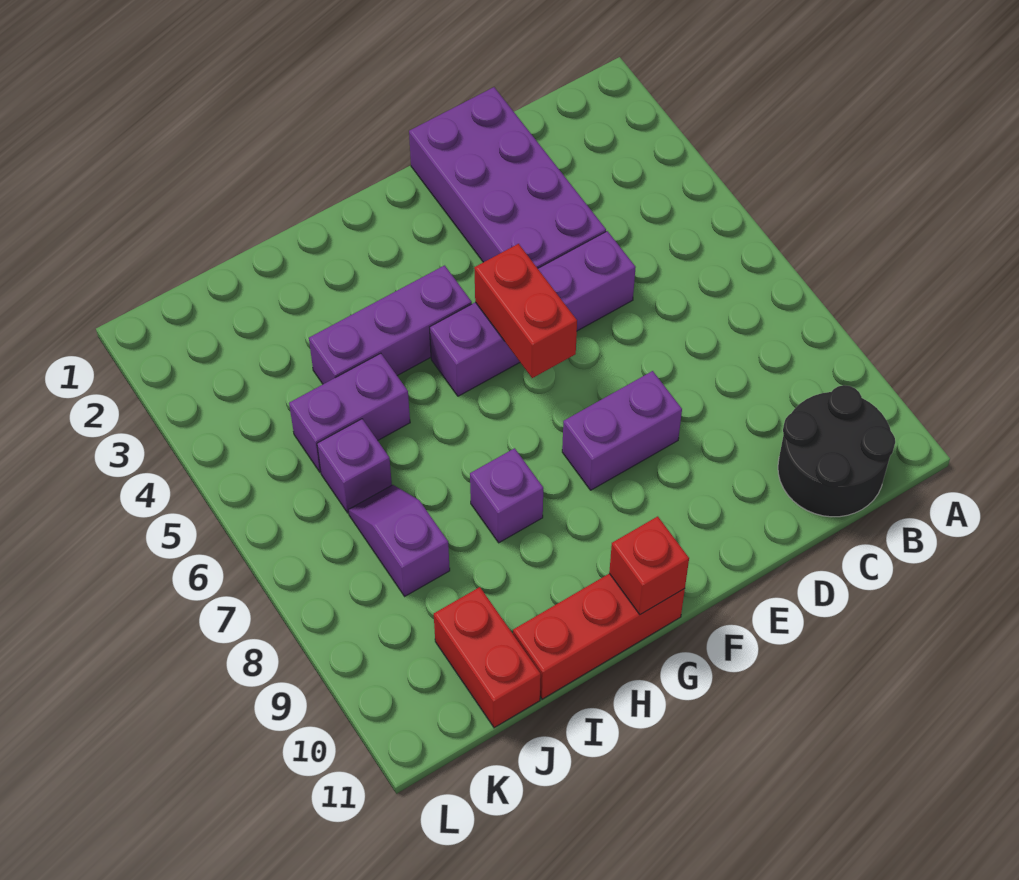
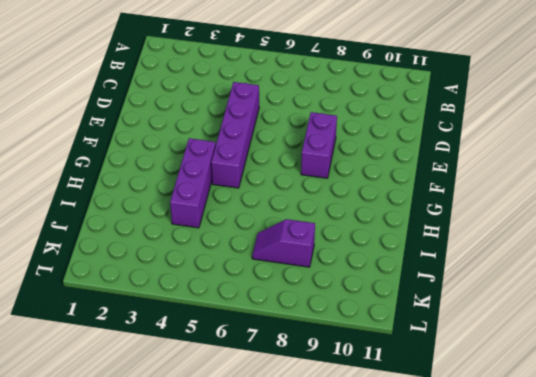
none -> black round brick B10:C11 level 1
none -> purple brick D1:E4 level 1
none -> red brick G11:I11 level 1

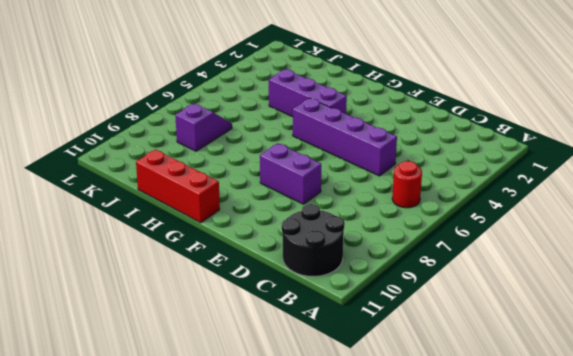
red round brick B6 level 1 -> none
none -> purple brick D1:E4 level 1
none -> purple brick H8 level 1
none -> purple brick I5:J5 level 1

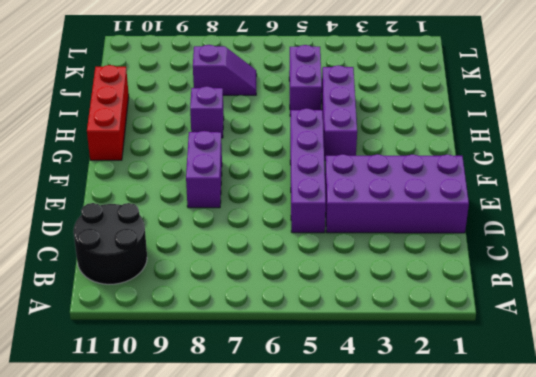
none -> purple brick J6 level 1
none -> red brick J10:J11 level 1
none -> red brick F5:F6 level 2

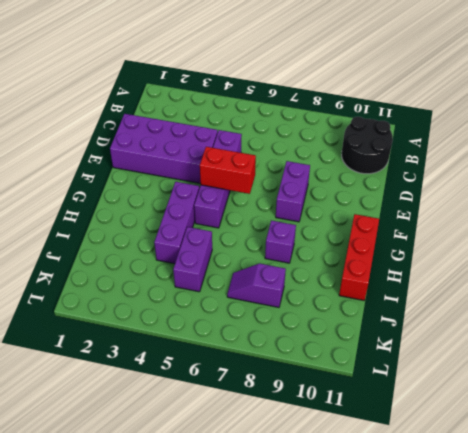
none -> purple brick J6 level 1
none -> red brick J10:J11 level 1
none -> red brick G11 level 2

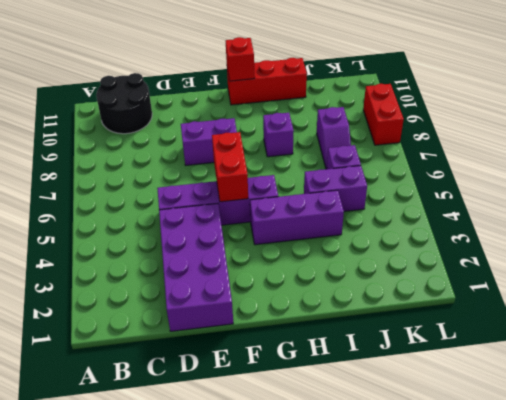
red brick L8:L9 level 1 -> red brick J10:J11 level 1

